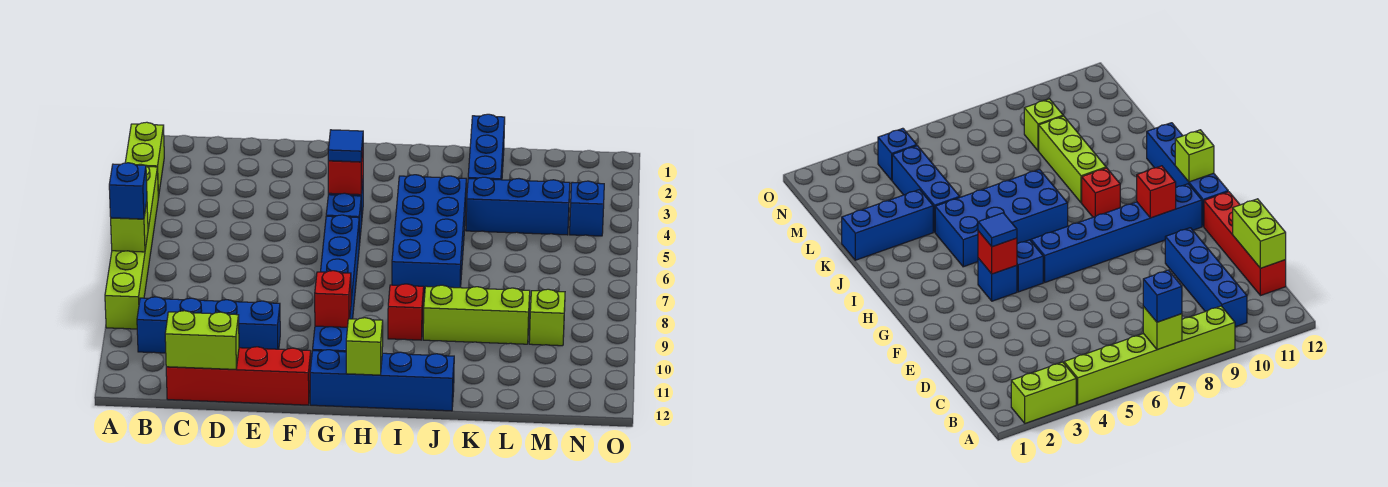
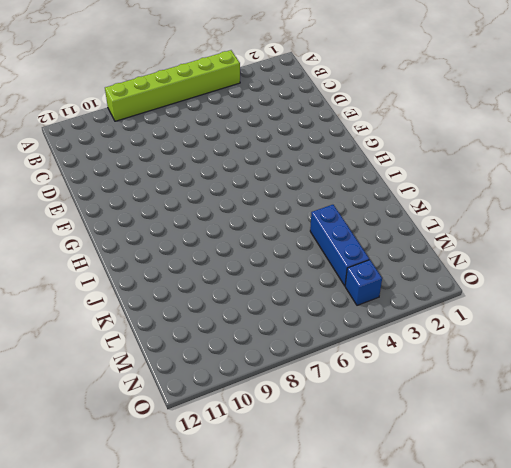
none -> lime brick A2:A3 level 1
none -> blue brick B10:E10 level 1
none -> red brick C12:F12 level 1

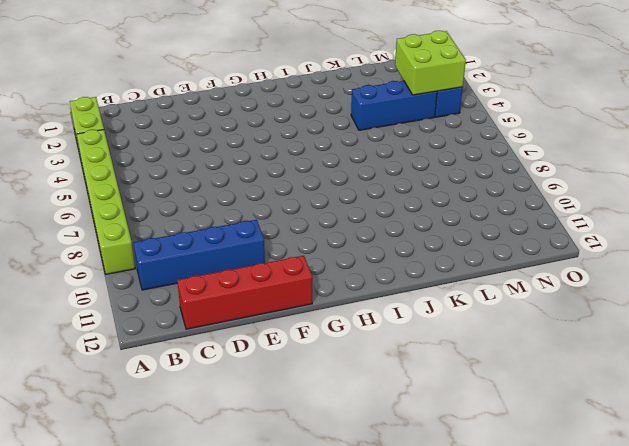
lime brick M3:N4 level 2 -> none
none -> blue brick G4 level 1
none -> blue brick G5 level 1
none -> blue brick G6:G11 level 1

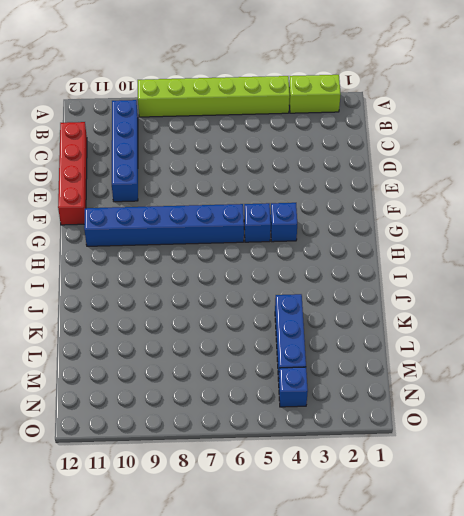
none -> blue brick G12:J12 level 1
none -> blue brick I4:J7 level 1
none -> red brick I9 level 1

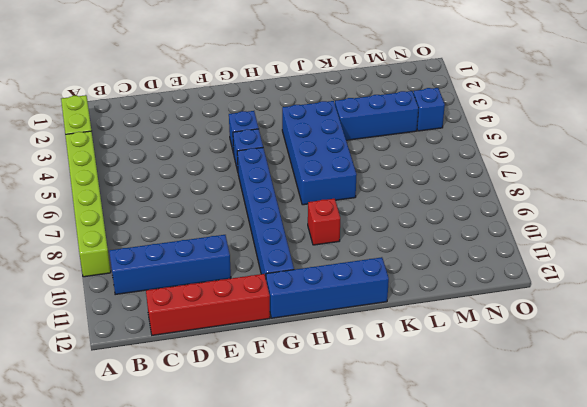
none -> lime brick J9:L9 level 1
none -> blue brick K1:K3 level 1
none -> lime brick M9 level 1

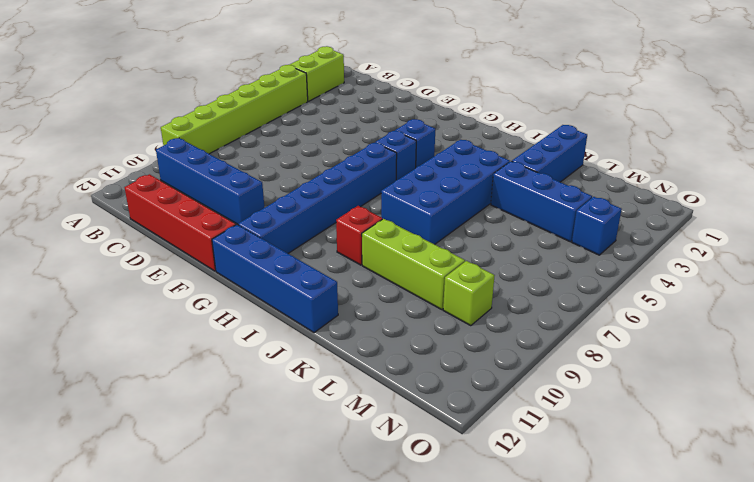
none -> lime brick A7 level 2
none -> lime brick C12:D12 level 2
none -> red brick G4 level 2

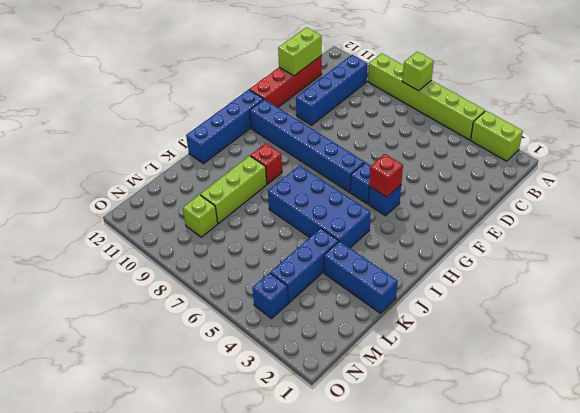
none -> red brick G10 level 2
none -> lime brick H12 level 2
none -> blue brick A7 level 3

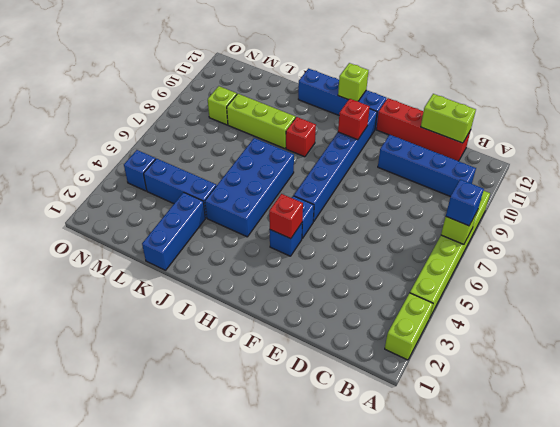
none -> blue tile G4 level 3

